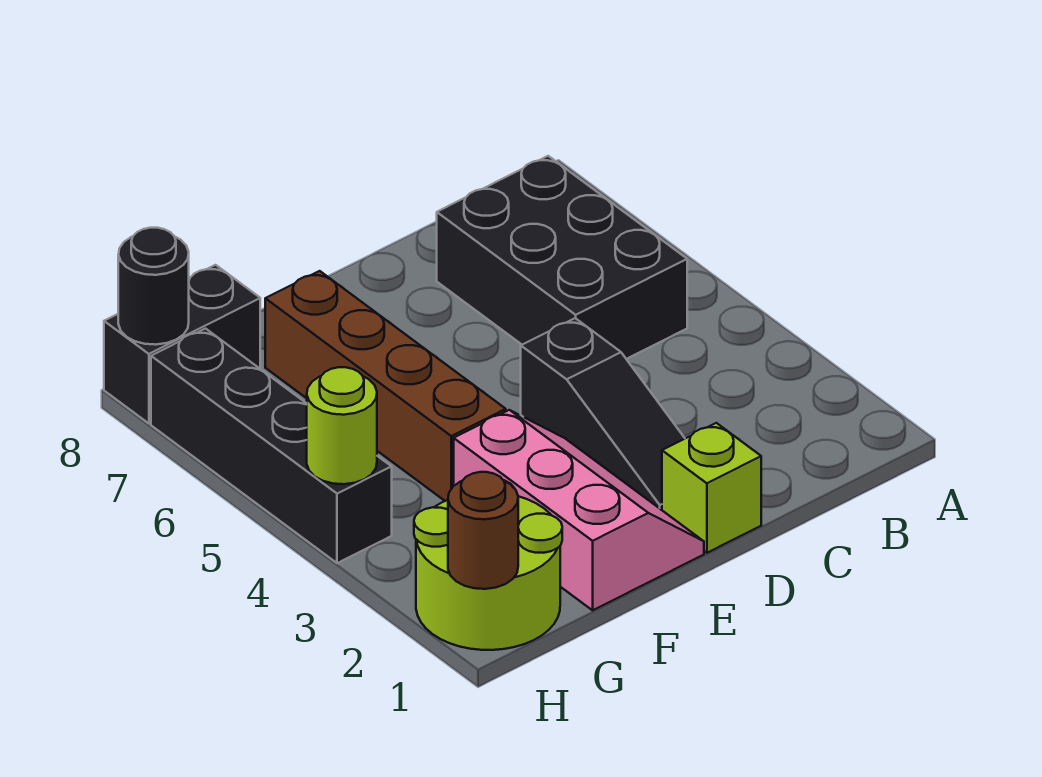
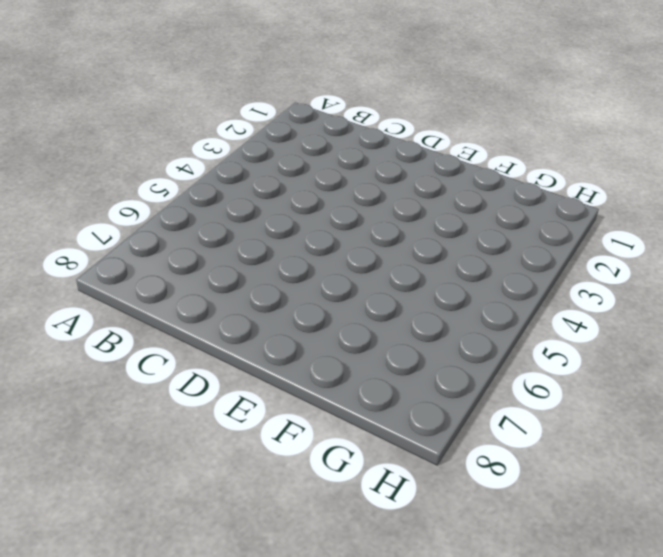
none -> black brick B5:C7 level 1
none -> lime brick D1 level 1

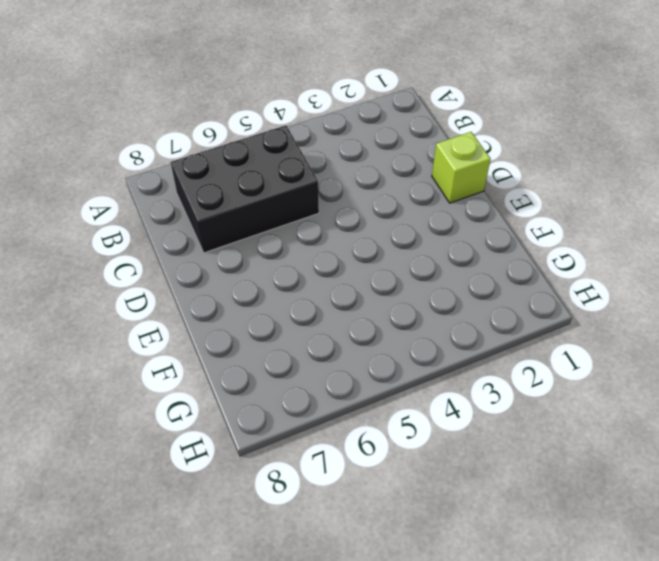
none -> black slope D2:D4 level 1 top 4
none -> pink slope E1:F3 level 1 top F

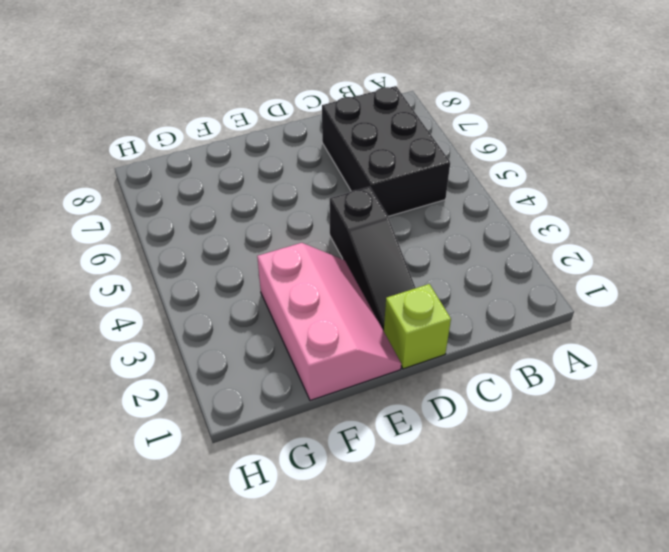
none -> brown brick F4:F7 level 1
none -> lime round brick G1:H2 level 1

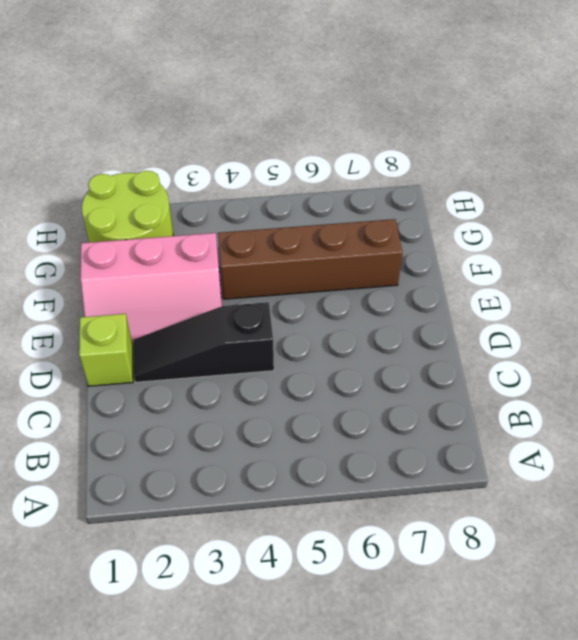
none -> black brick B5:C7 level 1
none -> black brick G8:H8 level 1

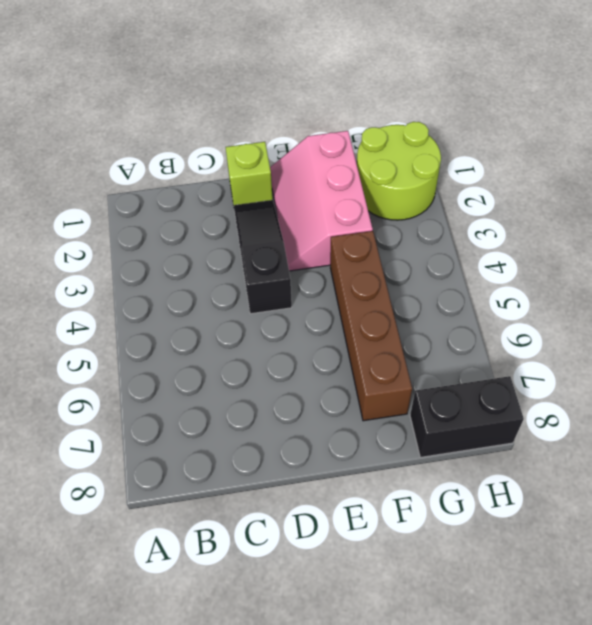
none -> black brick B5:C7 level 1
none -> black brick H4:H7 level 1

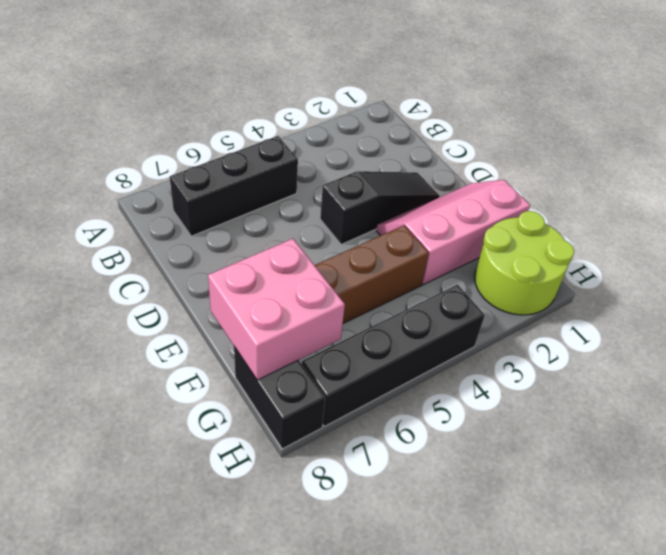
black brick B5:B7 level 1 -> black brick B5:C7 level 1
pink brick F7:G8 level 2 -> none
none -> lime brick D1 level 1
none -> brown round brick H1 level 2

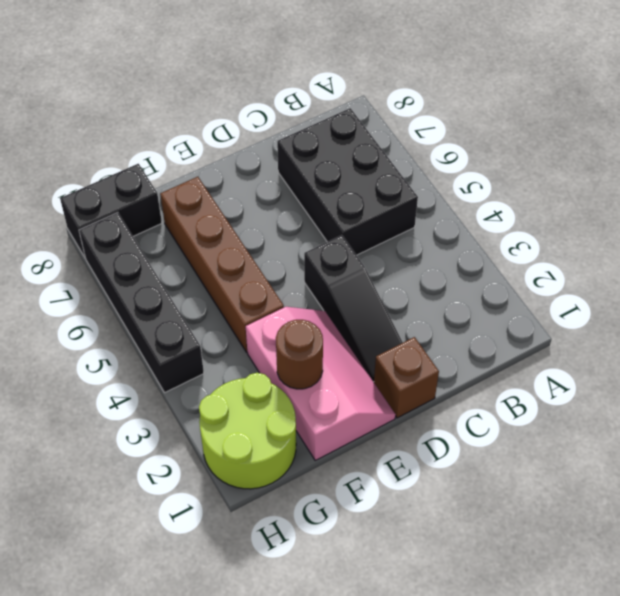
brown brick D1 level 1 -> lime brick D1 level 1
brown round brick F2 level 2 -> brown round brick H1 level 2
none -> lime round brick H4 level 2
none -> black round brick H8 level 2

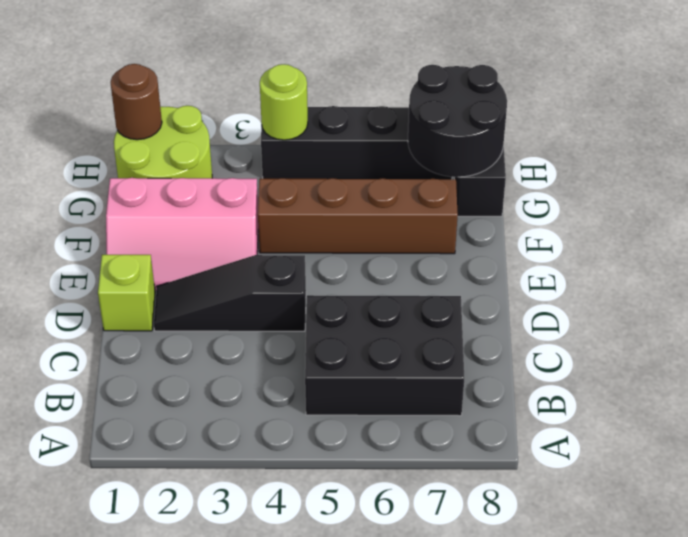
black round brick G7:H8 level 2 -> black round brick H8 level 2

